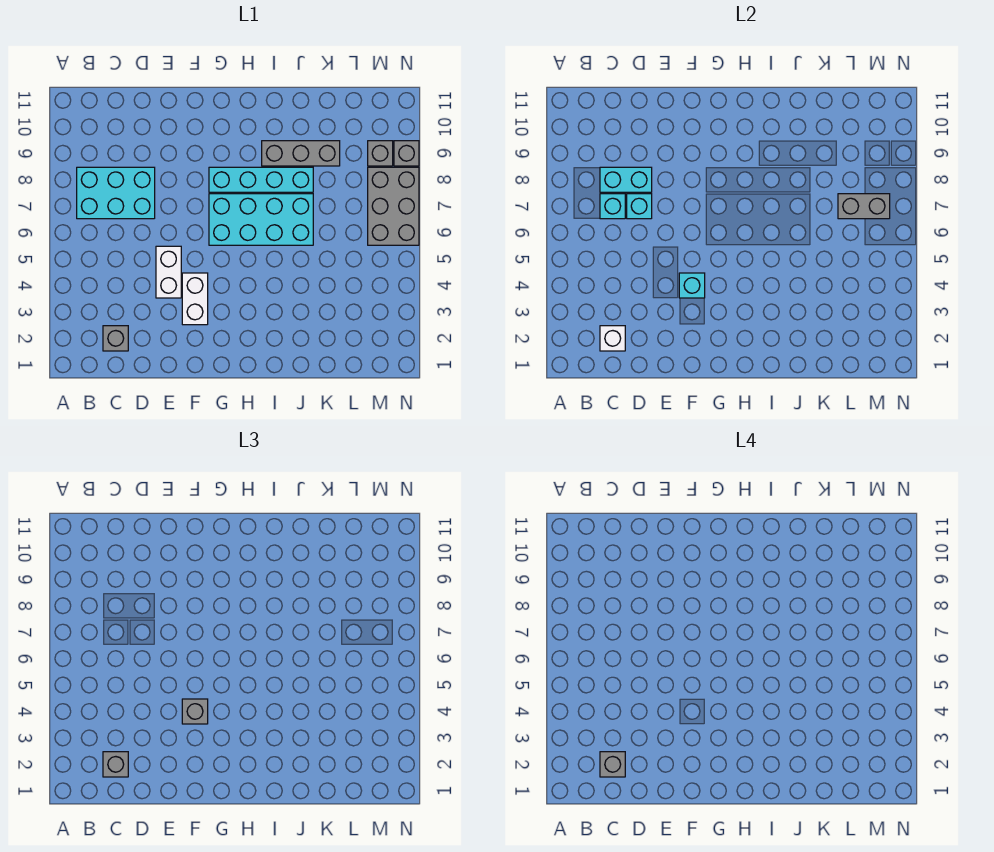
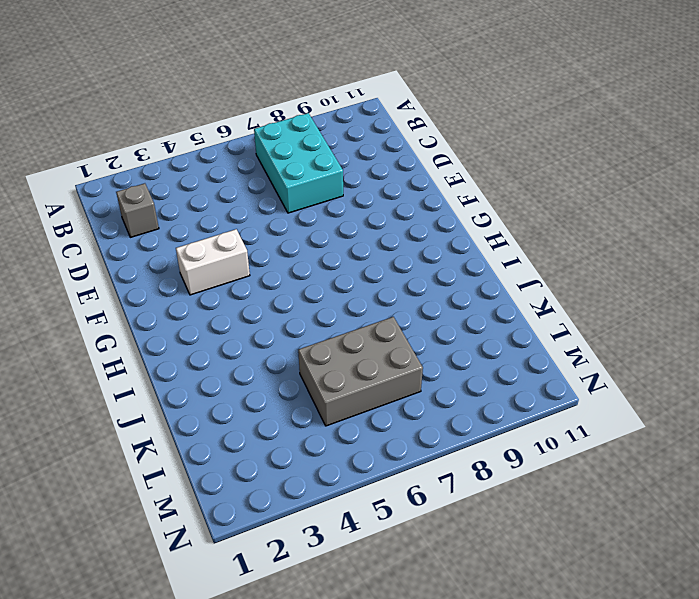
grey brick K5:L7 level 1 -> grey brick M6:N8 level 1
none -> white brick E4:E5 level 1
none -> cyan brick G6:J7 level 1
none -> cyan brick G8:J8 level 1

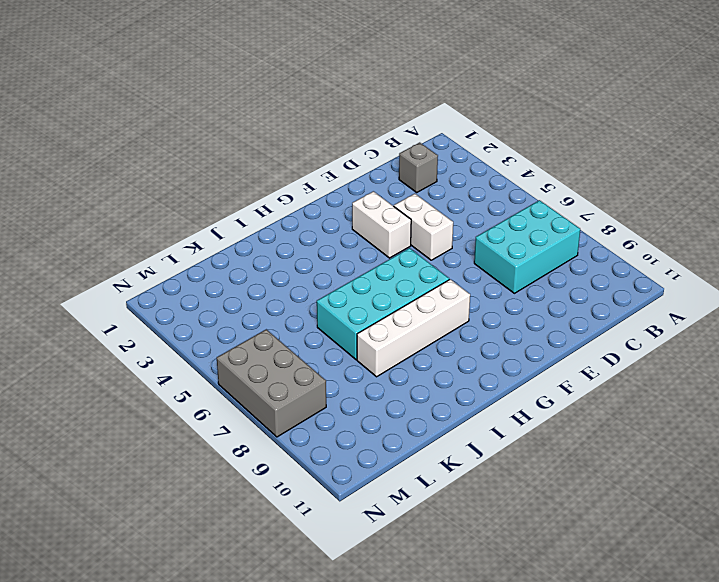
white brick G8:J8 level 1 -> cyan brick G8:J8 level 1
none -> grey brick I9:K9 level 1
none -> grey brick M9 level 1
none -> grey brick N9 level 1

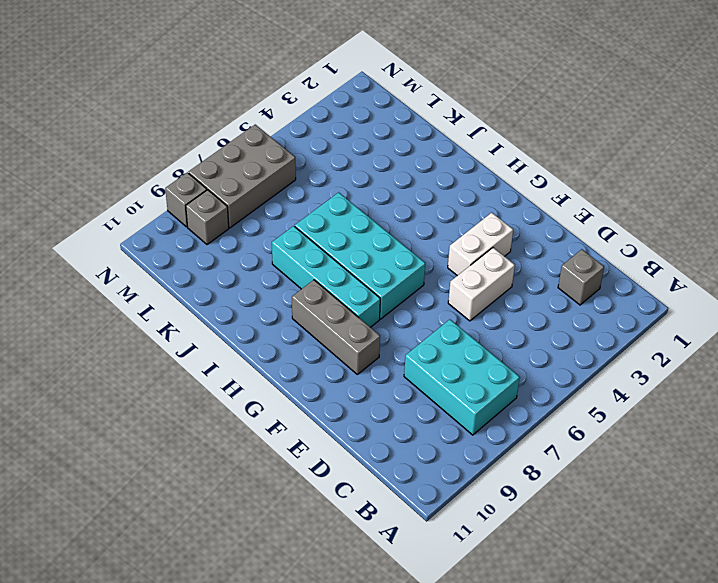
grey brick F9:H9 level 1 -> grey brick I9:K9 level 1
none -> white brick C2 level 2
none -> cyan brick C7 level 2
none -> cyan brick C8:D8 level 2

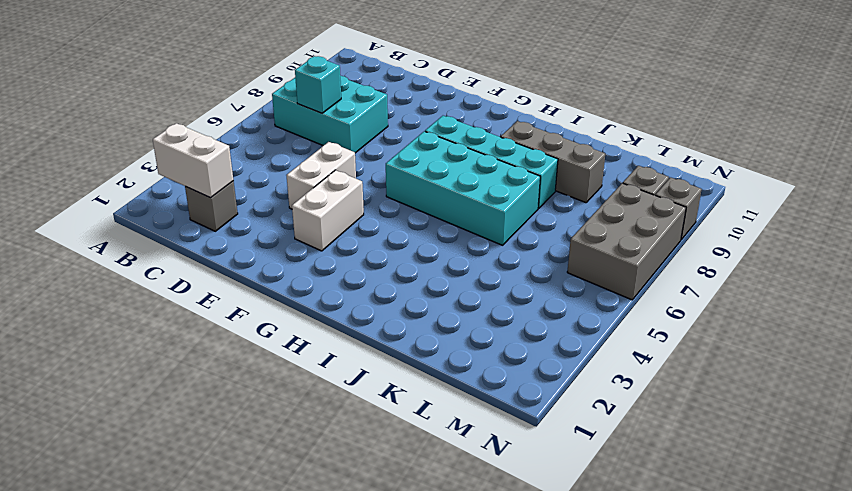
white brick B2:C2 level 2 -> white brick C2 level 2
none -> cyan brick C8:D8 level 2
none -> cyan brick D7 level 2
none -> cyan brick F4 level 2

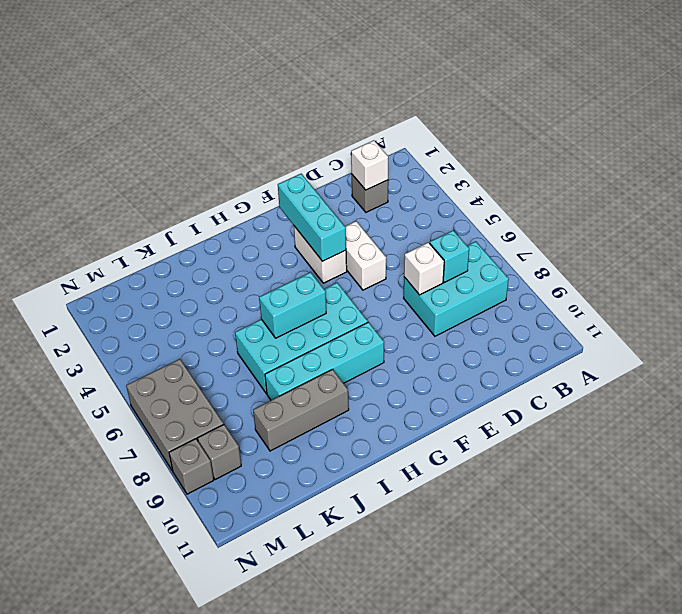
white brick D7 level 2 -> cyan brick D7 level 2
cyan brick F2:F4 level 2 -> cyan brick F4 level 2
cyan brick H6:I6 level 2 -> cyan brick C8:D8 level 2
none -> grey brick L7:M7 level 2
none -> grey brick C2 level 3
none -> grey brick F4 level 3

